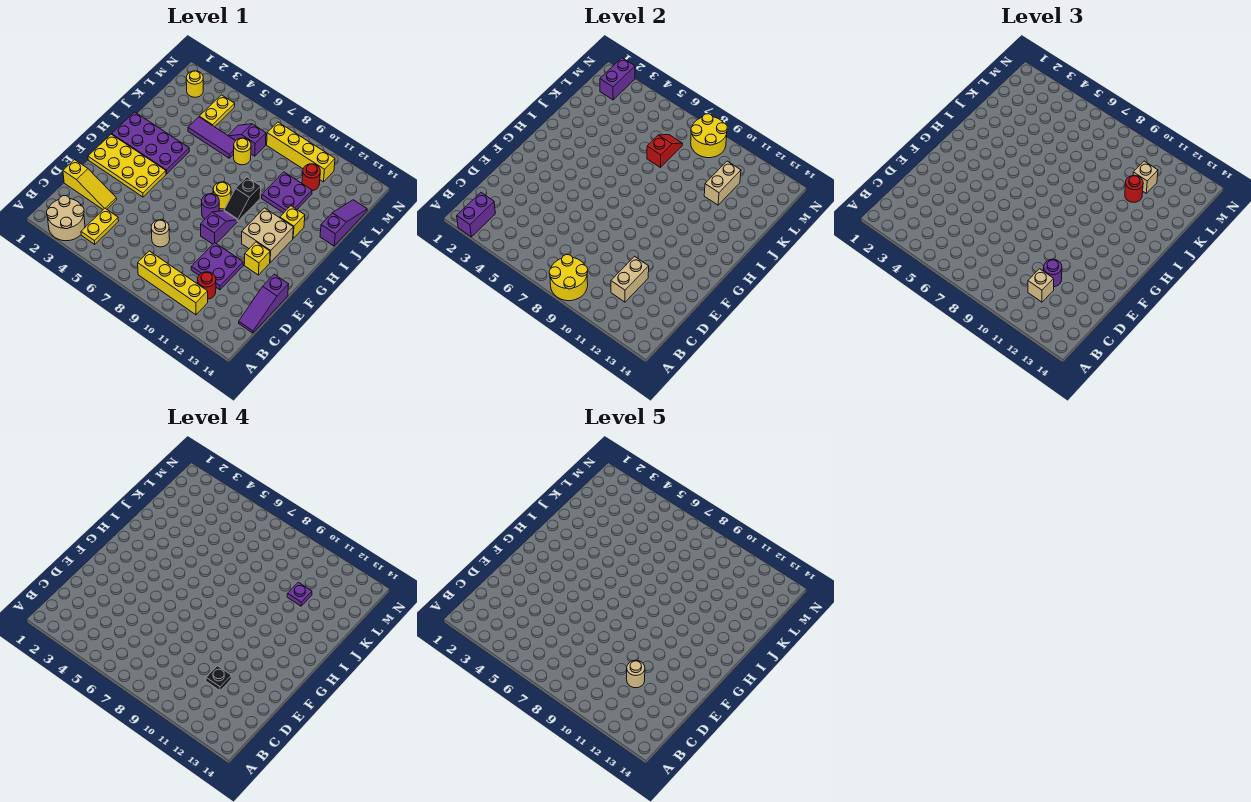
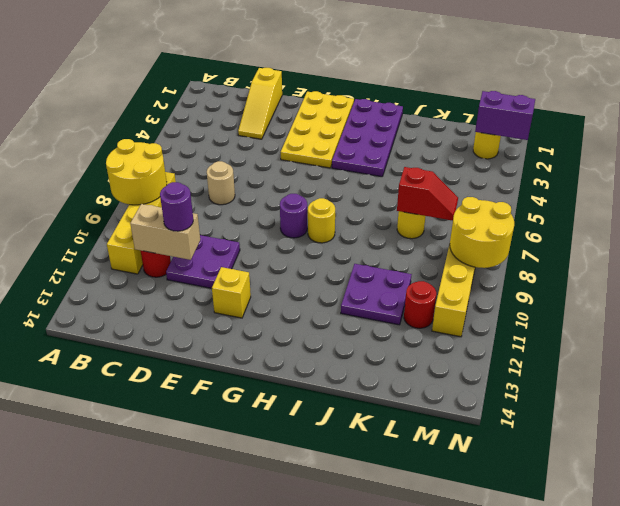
none -> tan round brick A2:B3 level 1
none -> yellow plate B4:C4 level 1
none -> purple slope C14:E14 level 1 top E
none -> purple slope F9:G9 level 1 top F

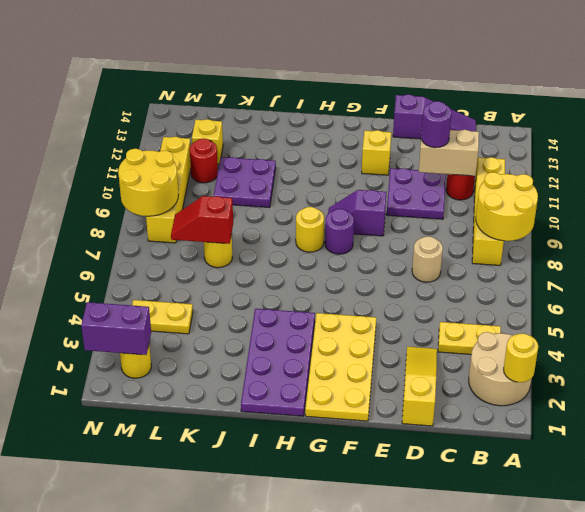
yellow round brick A2 level 2 -> purple brick A2:B2 level 2
yellow brick L12 level 1 -> yellow brick I12 level 1
none -> tan brick G11:H12 level 1
none -> black slope H9:I9 level 1 top I
none -> purple slope J14:L14 level 1 top J
none -> purple tile K4:K6 level 1

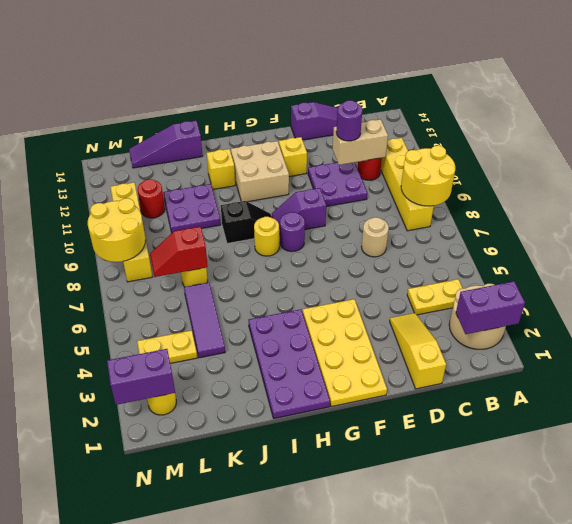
none -> purple slope L6:L7 level 1 top 7
none -> tan brick K11:L11 level 2
none -> tan brick C11 level 3
none -> red round brick K11 level 3

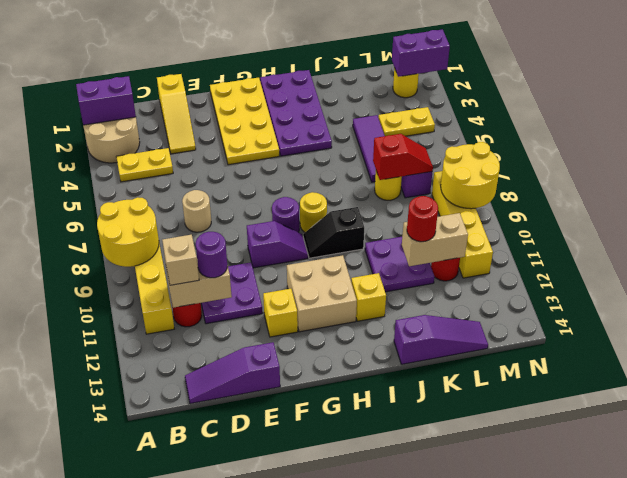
none -> tan brick L11 level 3
none -> black plate D11 level 4
none -> purple plate K11 level 4
none -> tan round brick D11 level 5

